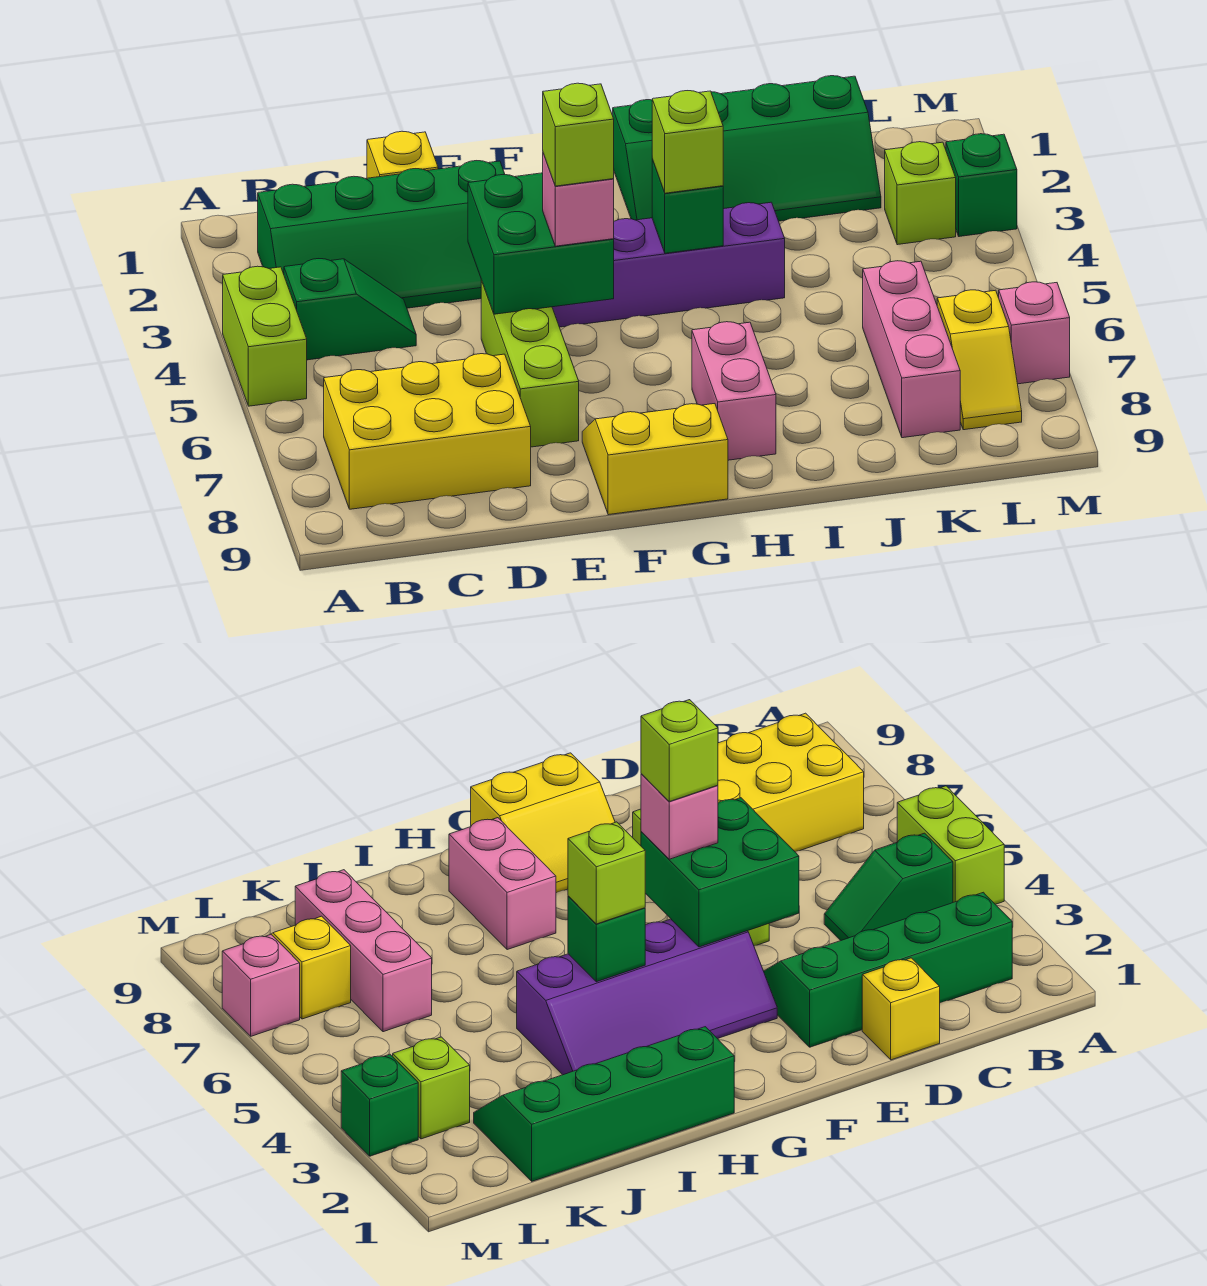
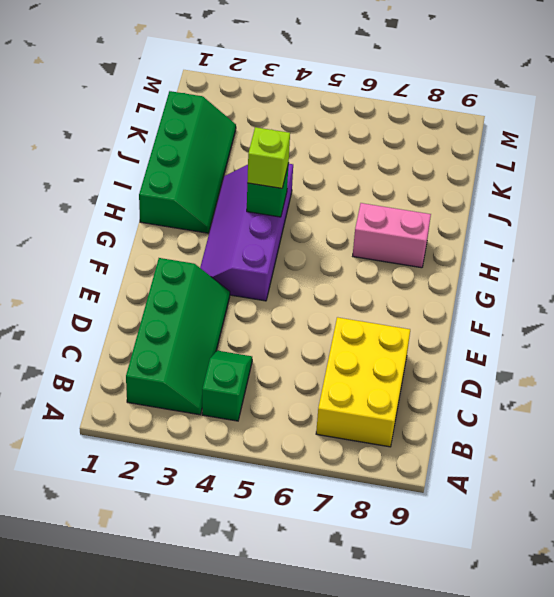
none -> lime brick A4:A5 level 1
none -> yellow brick D1 level 1
none -> lime brick E5:E7 level 1

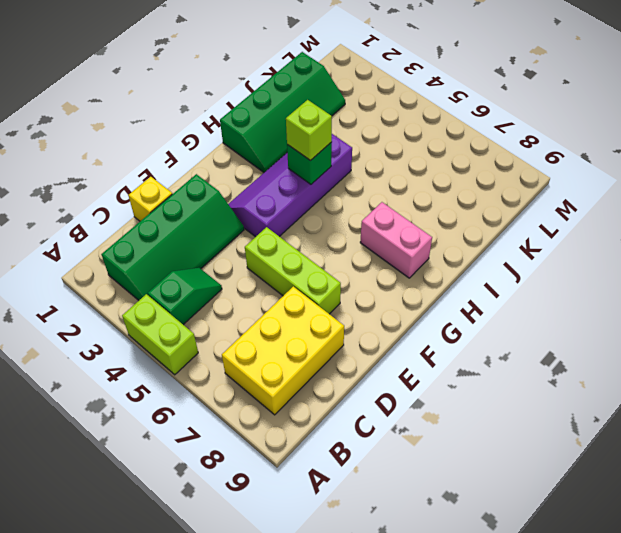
none -> yellow slope F8:G9 level 1 top 9
none -> pink brick K6:K8 level 1
none -> lime brick L3 level 1

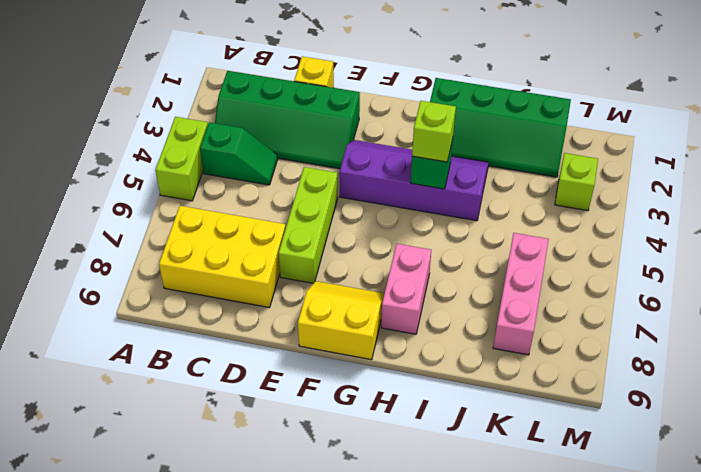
none -> yellow slope L7:L8 level 1 top 7
none -> green brick M3 level 1
none -> pink brick M7 level 1

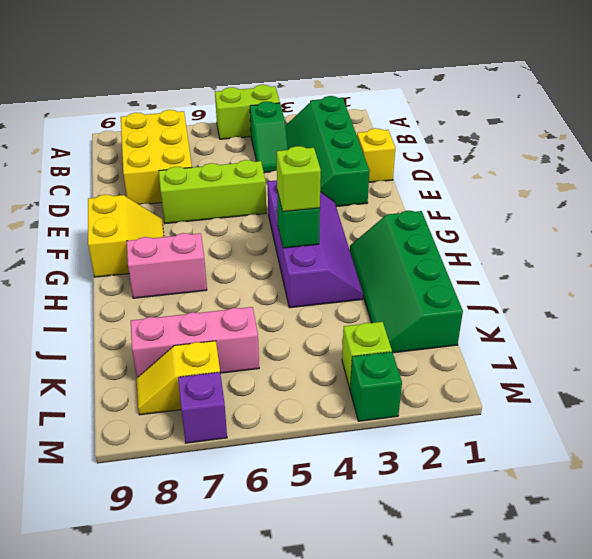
purple brick M7 level 1 -> pink brick M7 level 1
none -> green brick E4:F5 level 2
none -> pink brick F5 level 3
none -> lime brick F5 level 4

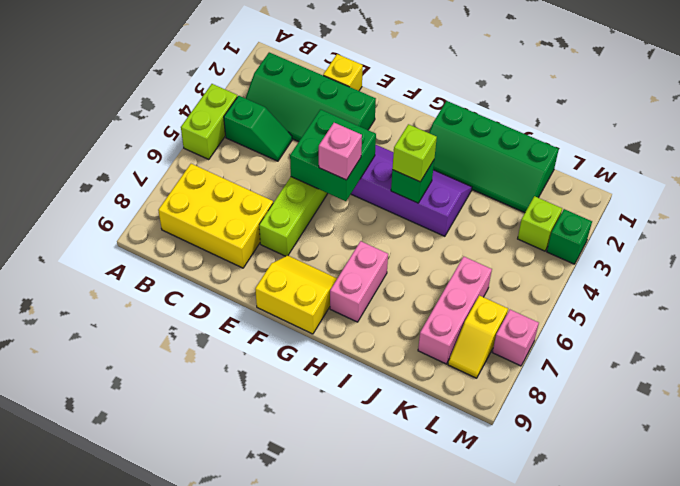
none -> lime brick F5 level 4

